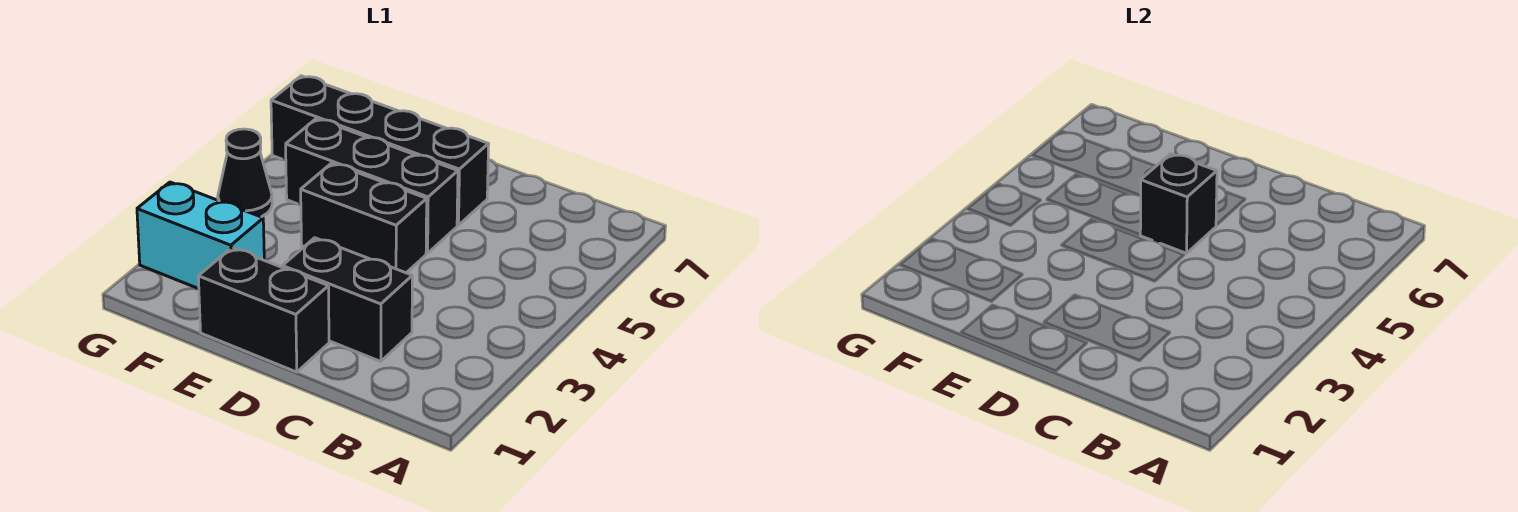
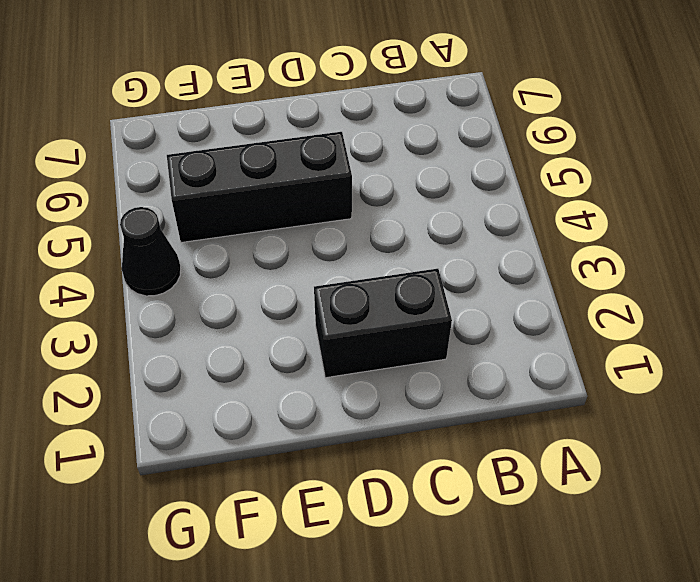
none -> black brick D1:E1 level 1
none -> black brick D4:E4 level 1

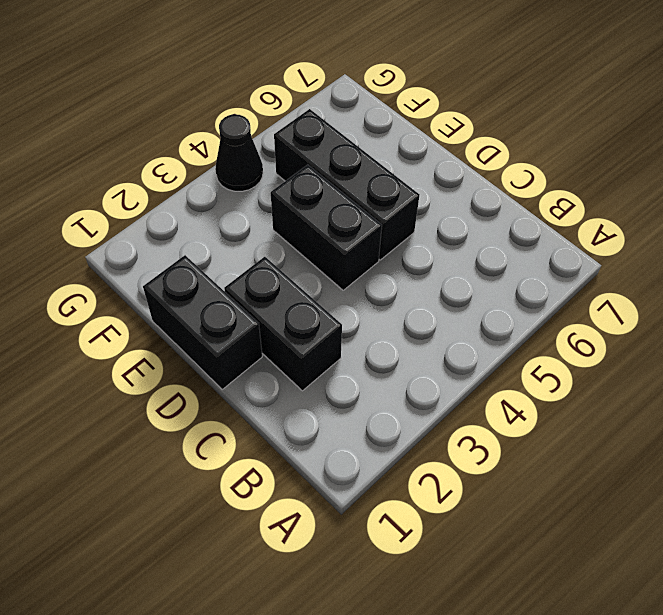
none -> black brick D6:G6 level 1
none -> cyan brick F2:G2 level 1

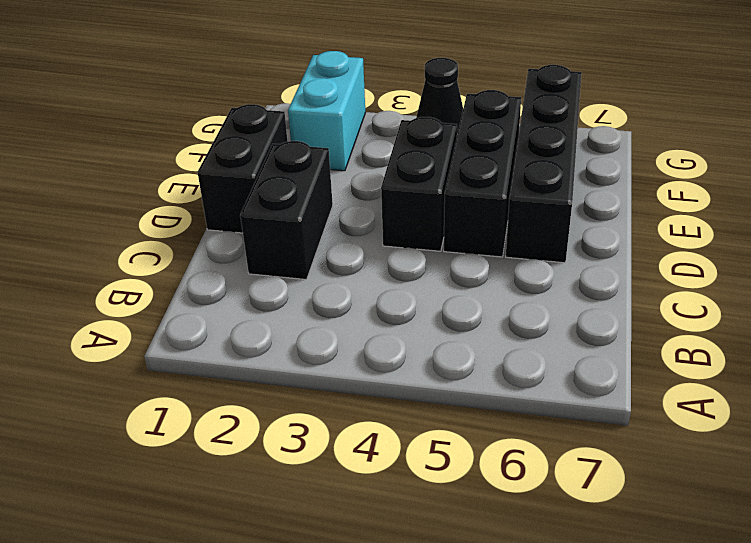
none -> black brick D5 level 2

